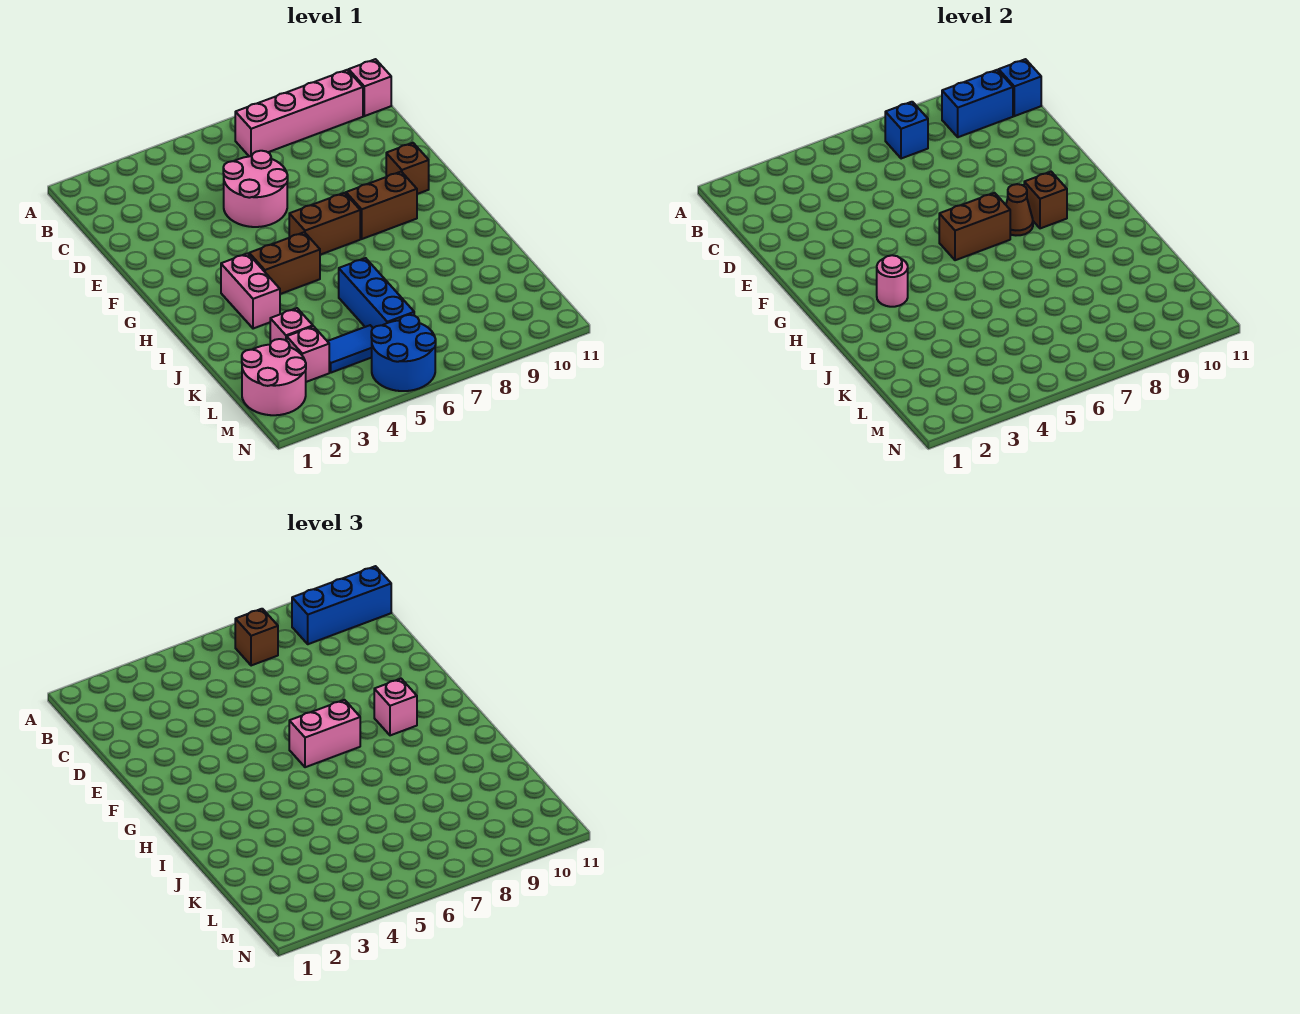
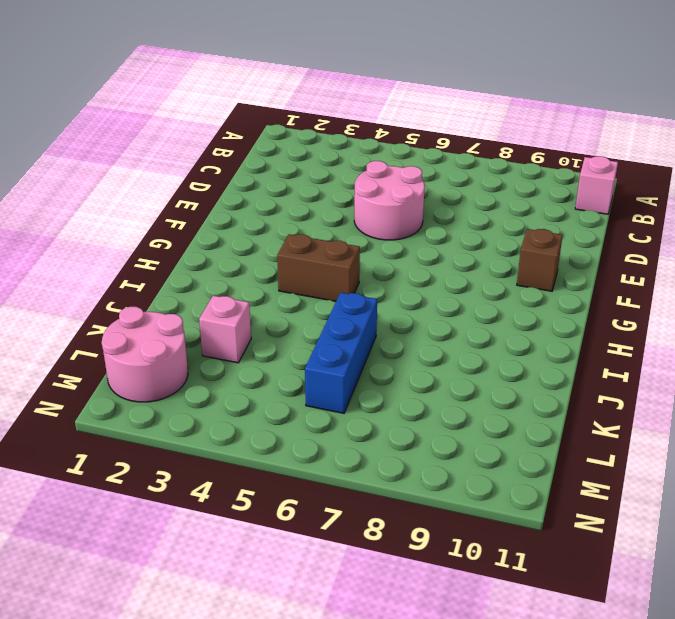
none -> pink brick B7:B10 level 1
none -> brown brick G6:G7 level 1
none -> brown brick G8:G9 level 1

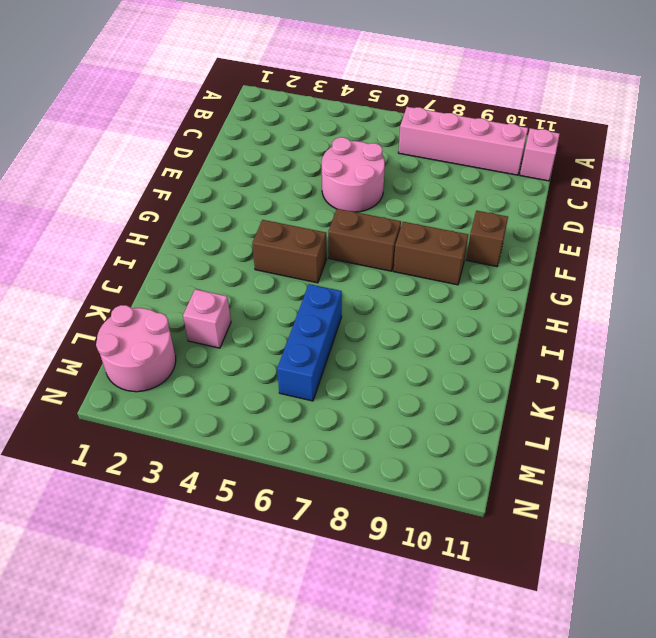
none -> pink brick H3:I3 level 1
none -> pink brick L3 level 1
none -> blue tile L4:L5 level 1

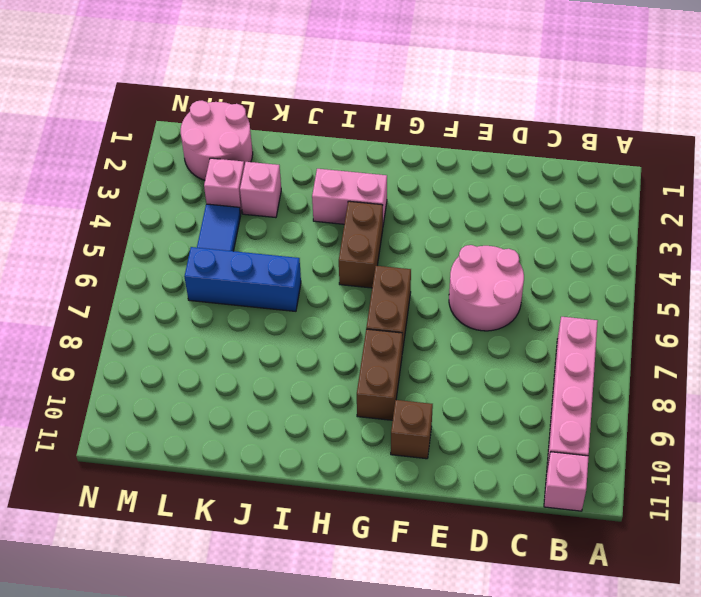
none -> blue round brick M5:N6 level 1
none -> blue brick B7 level 2
none -> blue brick B9:B10 level 2

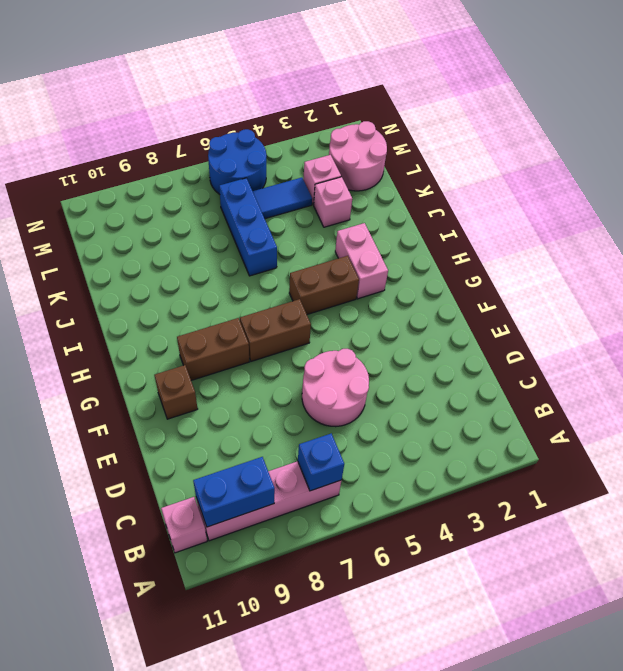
none -> blue brick B11 level 2
none -> brown brick G6:G7 level 2
none -> brown cone G8 level 2

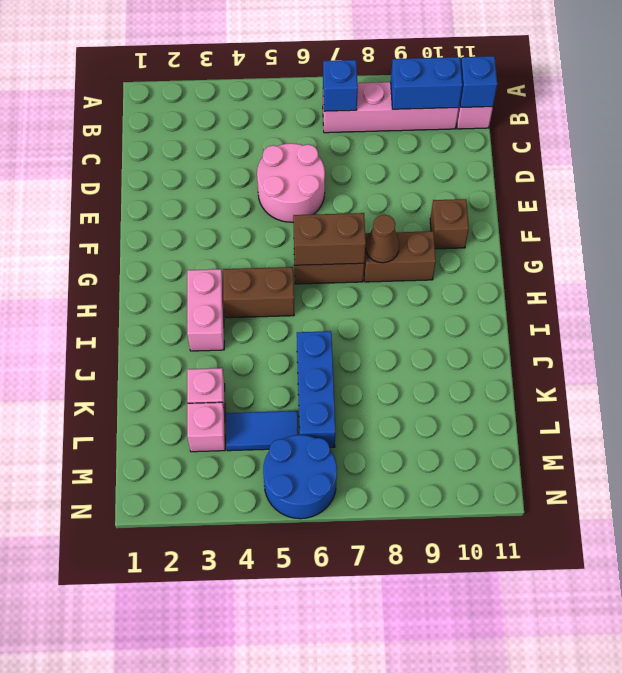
none -> pink round brick L1:M2 level 1
none -> brown brick G9 level 2
none -> pink round brick H3 level 2

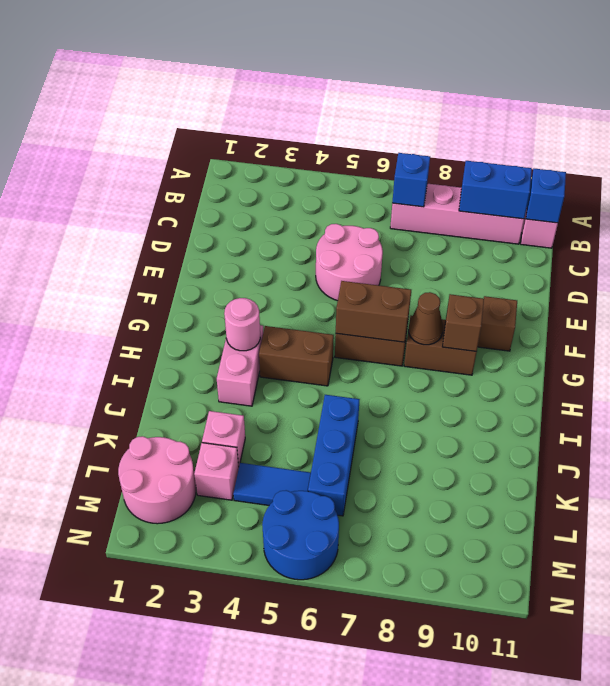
none -> brown brick B7 level 3
none -> blue brick B9:B11 level 3
none -> pink brick G6:G7 level 3

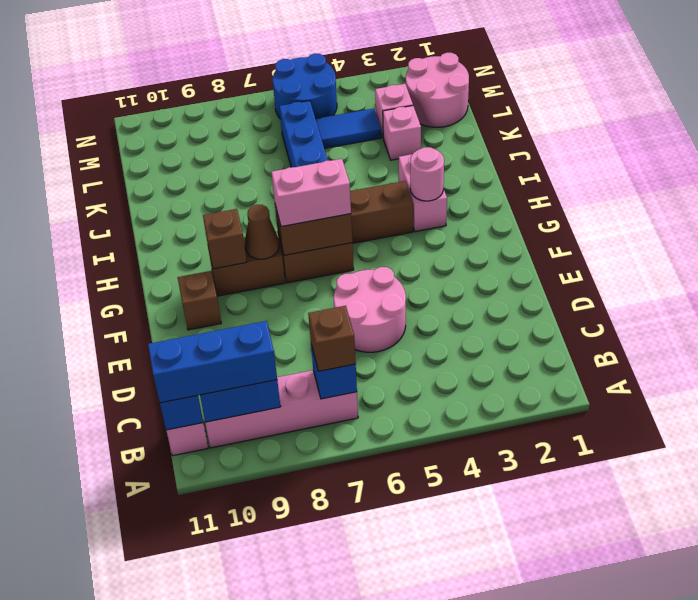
none -> pink brick G9 level 3

